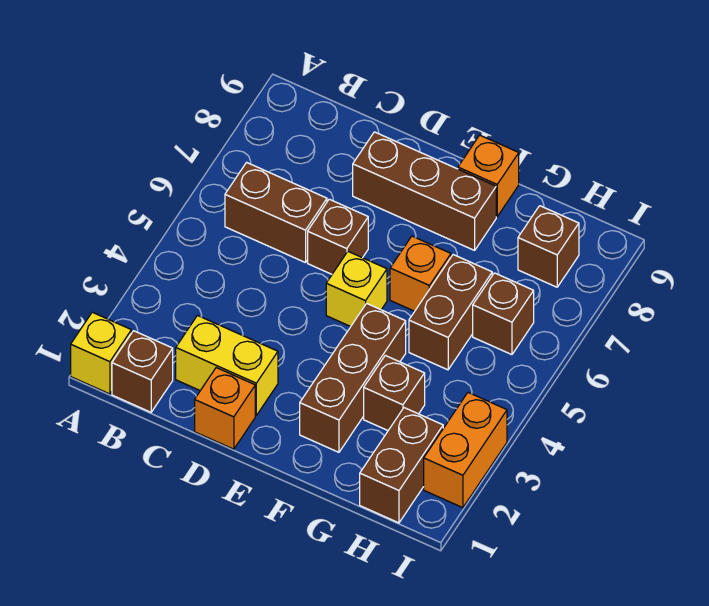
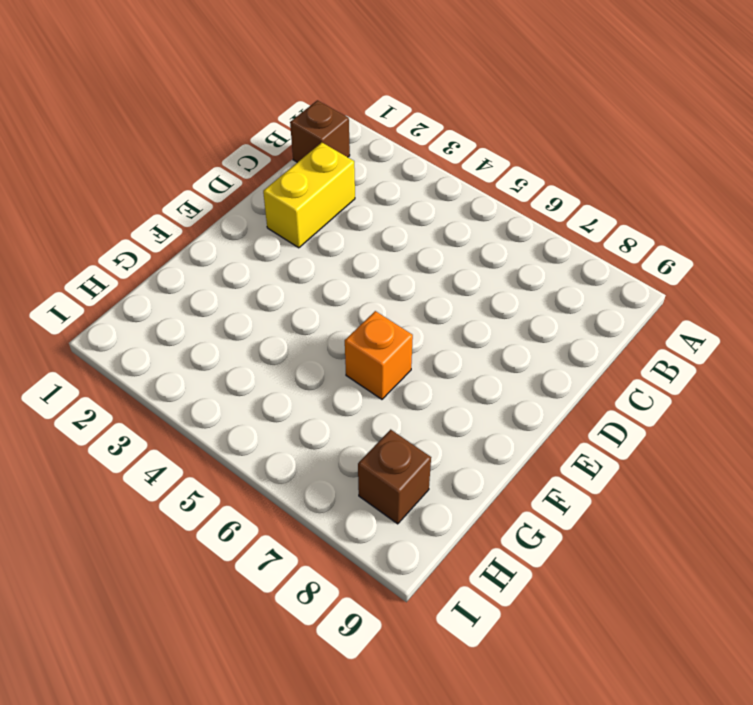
none -> yellow brick A1 level 1
none -> brown brick B6:C6 level 1
none -> orange brick D1 level 1

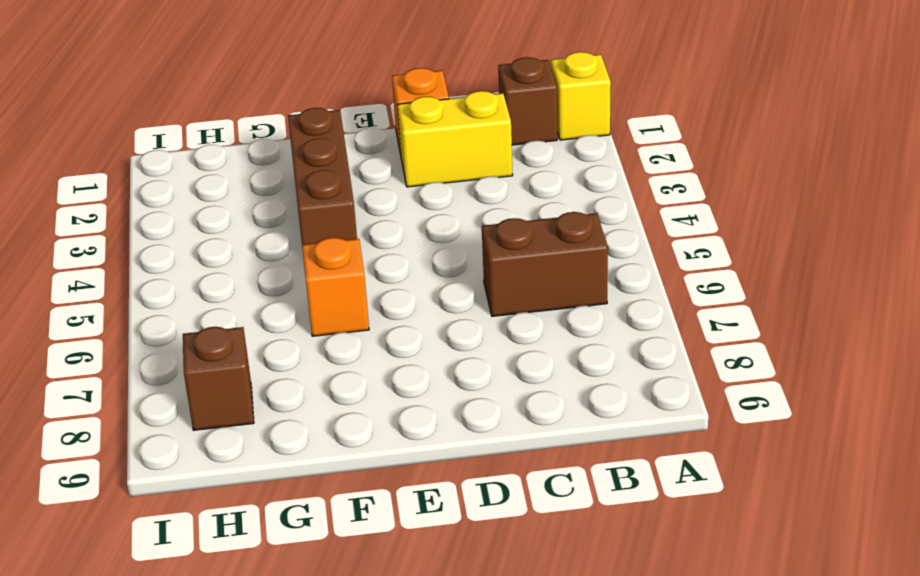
none -> brown brick D6 level 1
none -> brown brick D8:F8 level 1
none -> yellow brick E5 level 1

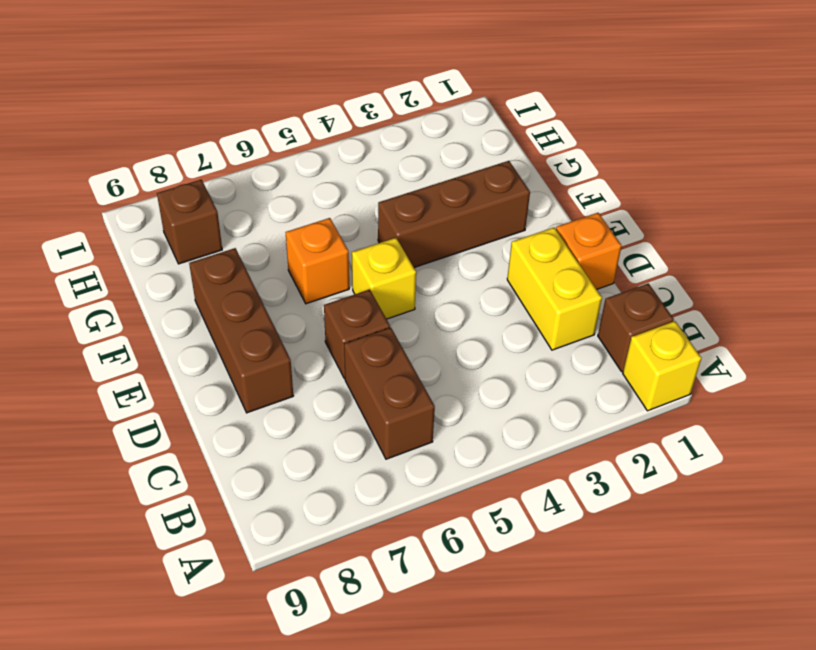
none -> orange brick F9 level 1
none -> brown brick G3 level 1
none -> brown brick G5:G6 level 1

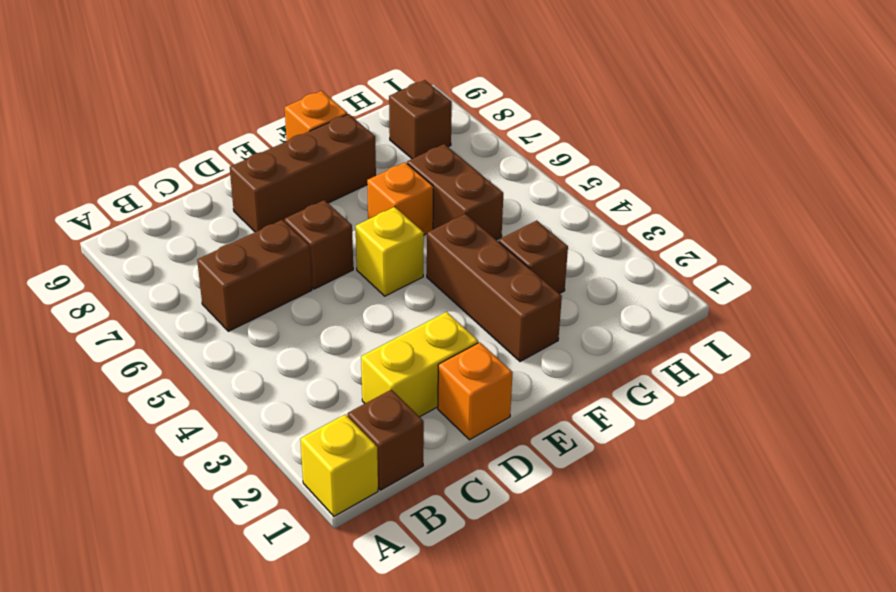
none -> brown brick H1:H2 level 1
none -> brown brick H6 level 1
none -> orange brick I2:I3 level 1

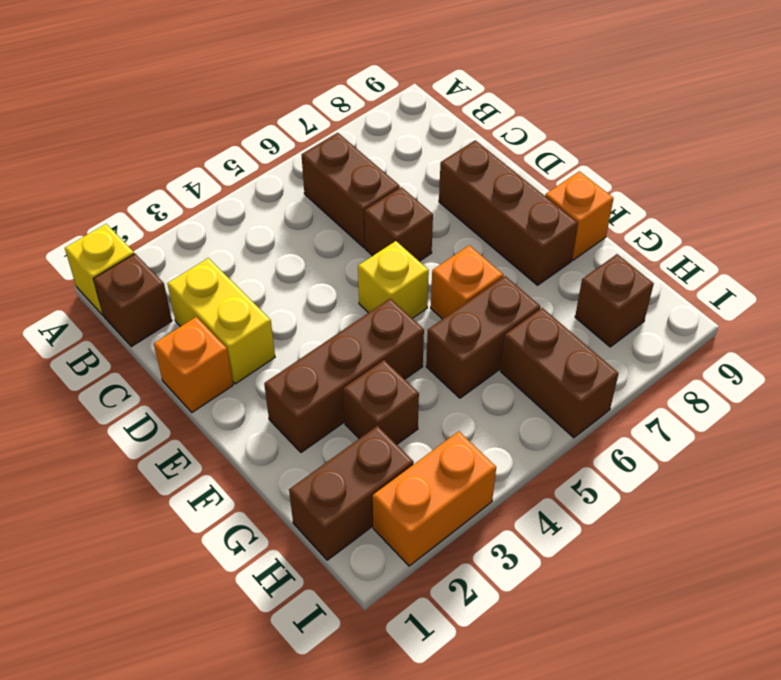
brown brick H6:I6 level 1 -> brown brick H6 level 1

